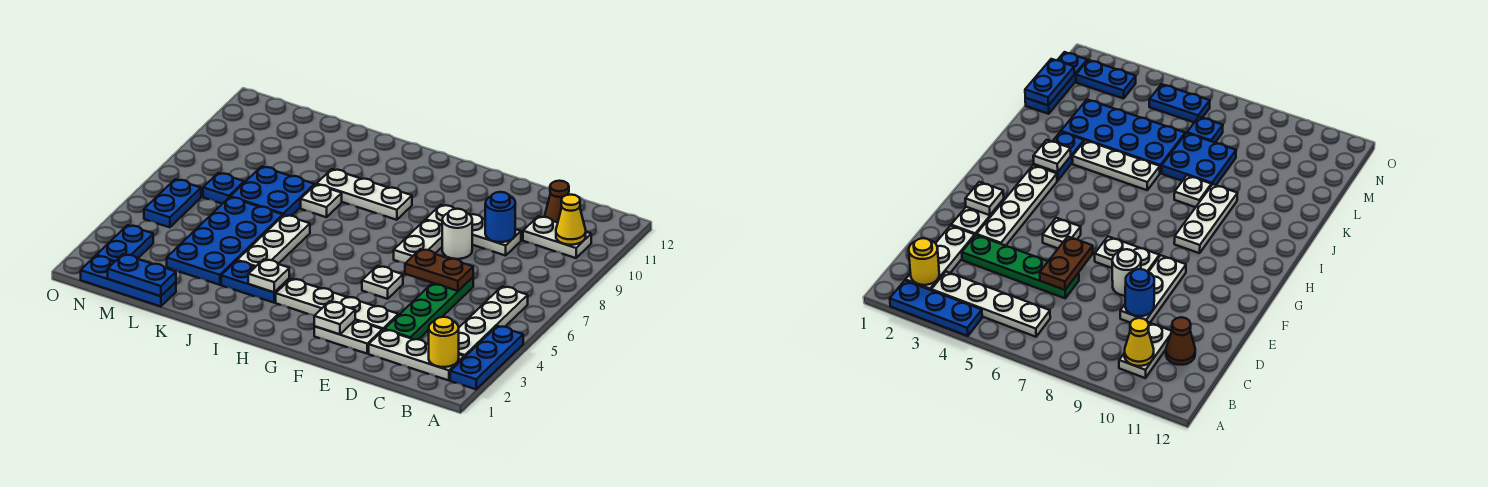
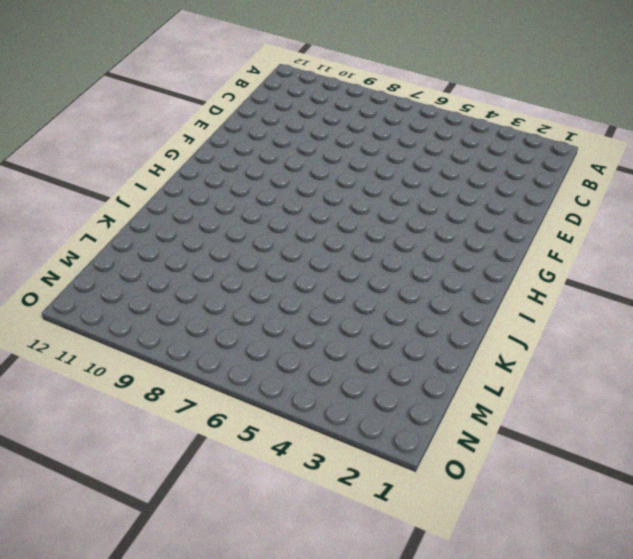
none -> blue plate A2:A4 level 1
none -> white plate B2:D2 level 1
none -> white plate B3:B6 level 1

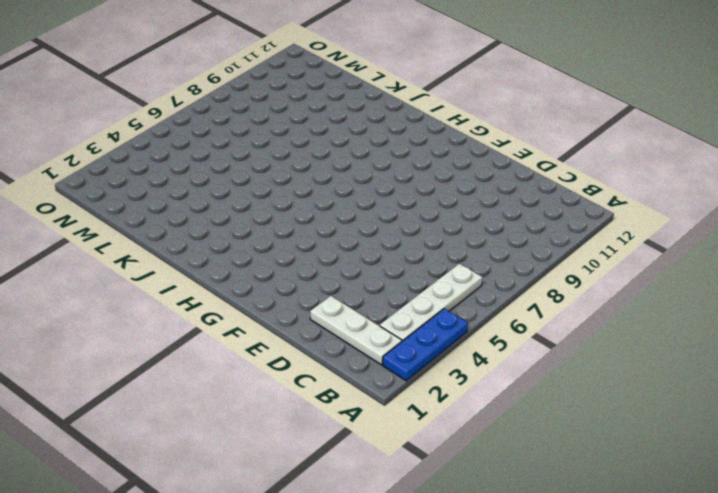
none -> white plate B10:C10 level 1
none -> brown cone C11 level 1
none -> green plate D3:D6 level 1

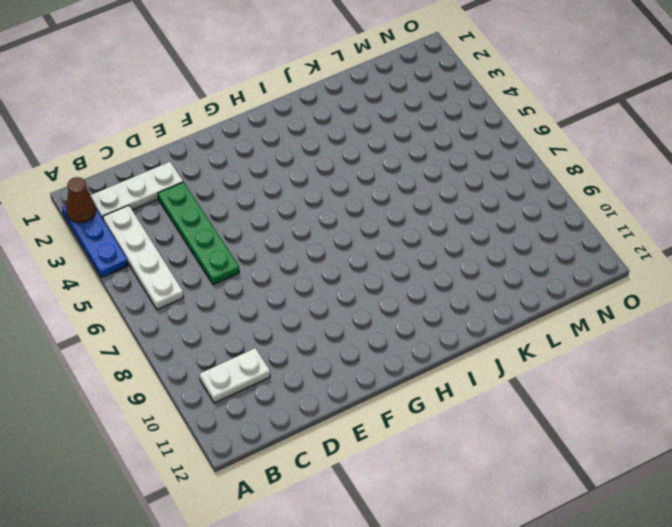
brown cone A2 level 2 -> brown cone C11 level 1
none -> white plate D9:F9 level 1
none -> white plate E2:F2 level 1
none -> white plate E3:H3 level 1

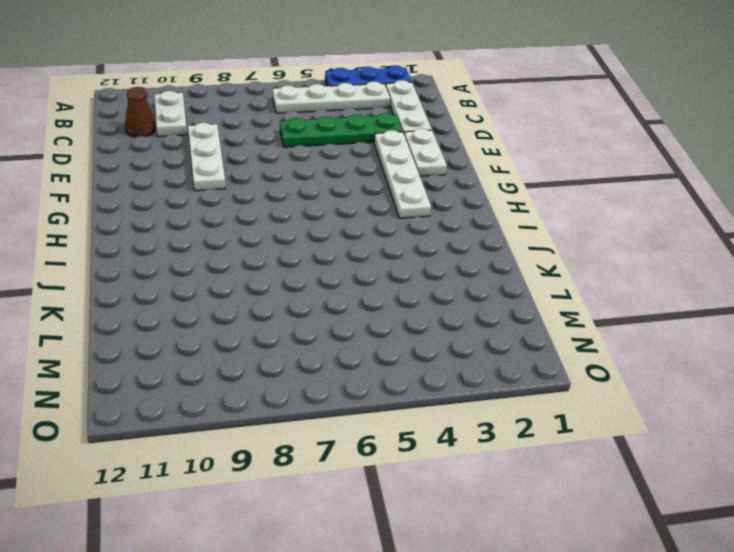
none -> white round brick E8 level 1
none -> white plate F5 level 1
none -> white plate F7:F8 level 1

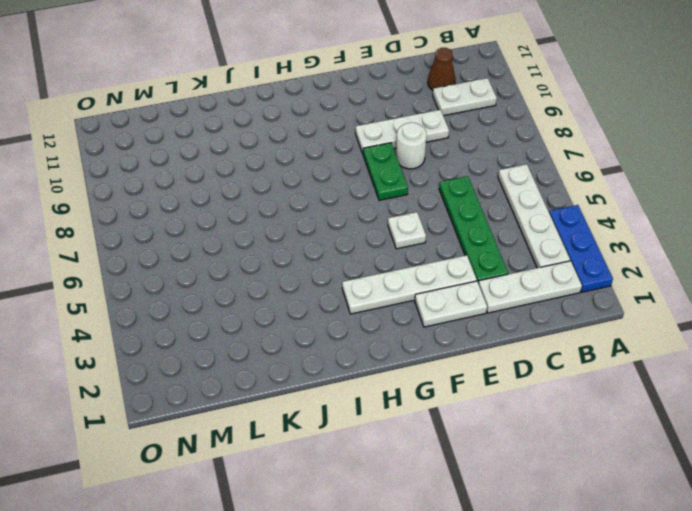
green plate F7:F8 level 1 -> white plate F7:F8 level 1
none -> white plate H9:J9 level 1
none -> blue plate I3:J3 level 1
none -> white plate J4:J6 level 1

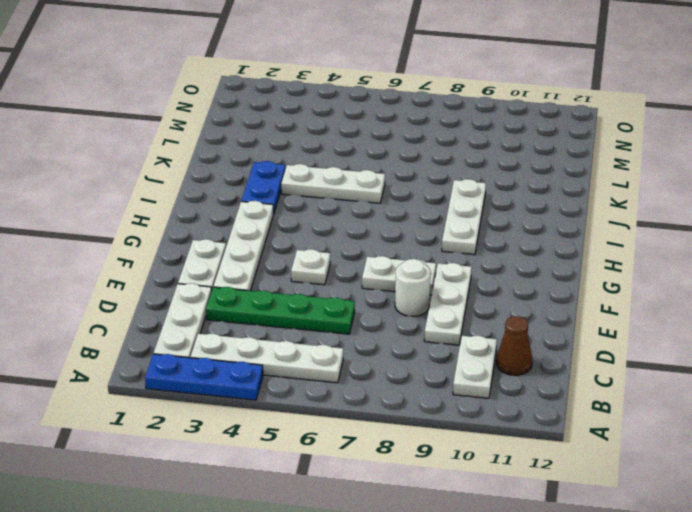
none -> white plate J8 level 1
none -> blue plate K3:L6 level 1
none -> blue plate K7:L8 level 1

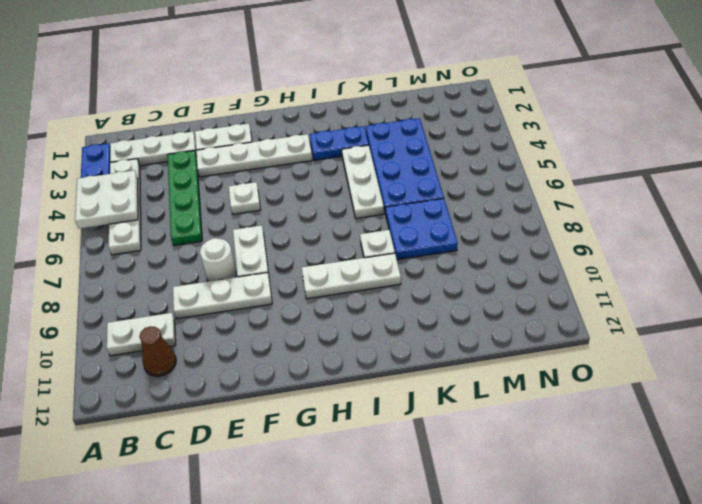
white plate A4:B5 level 2 -> none
none -> blue plate L1:N1 level 1
none -> blue plate M7 level 1
none -> blue plate N2:N3 level 1

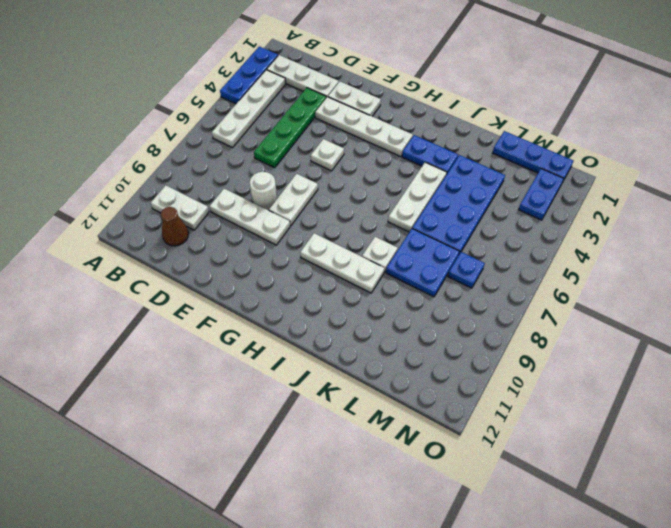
none -> blue plate N5:N6 level 1
none -> yellow round brick B2 level 2
none -> yellow cone B10 level 2

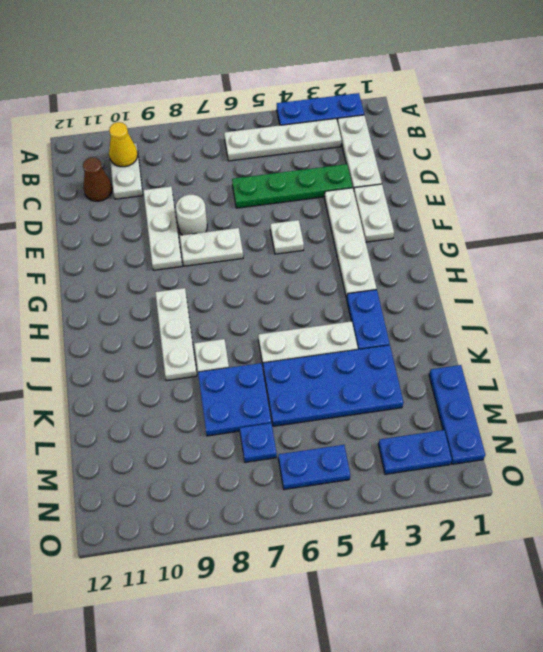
none -> yellow round brick B2 level 2
none -> brown plate D6:E6 level 2
none -> blue round brick D9 level 2

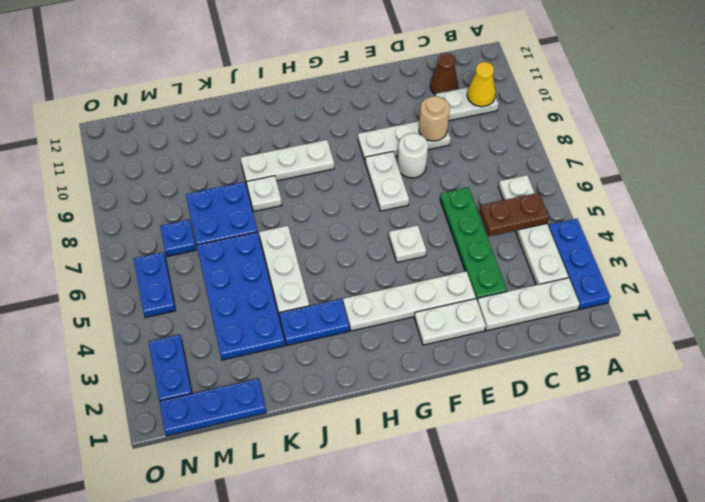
brown plate B5:C5 level 2 -> brown plate D6:E6 level 2
tan round brick D9 level 2 -> blue round brick D9 level 2
none -> yellow round brick B2 level 2
none -> white plate F2 level 2
none -> white plate I3 level 2

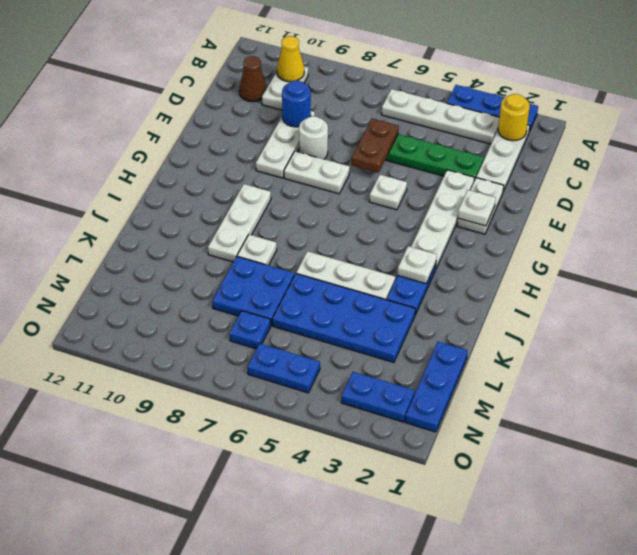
none -> blue plate L1:M1 level 2

